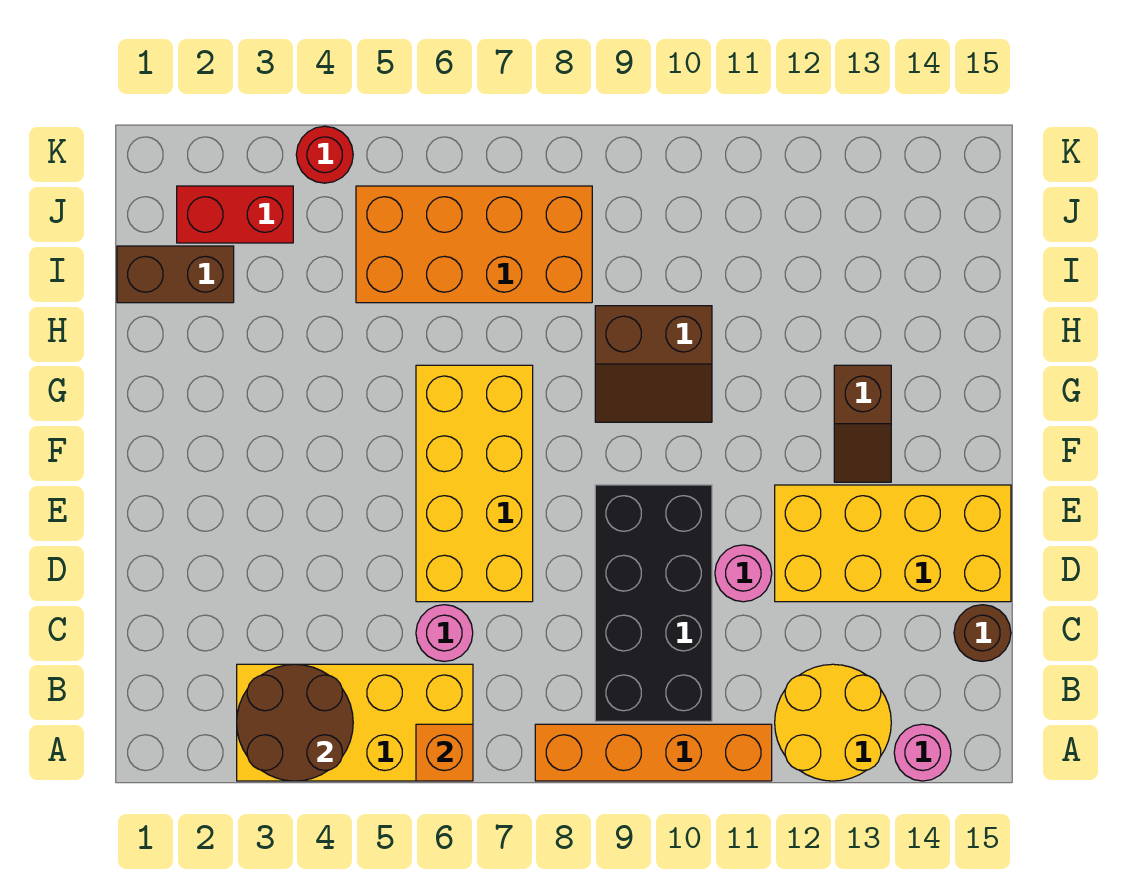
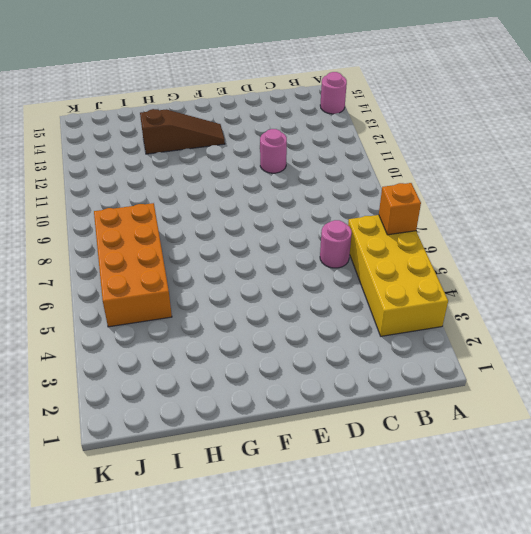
brown slope F13:H13 level 1 top H -> brown slope F13:G13 level 1 top G
none -> orange brick A8:A11 level 1
none -> yellow round brick A12:B13 level 1
none -> black brick B9:E10 level 1

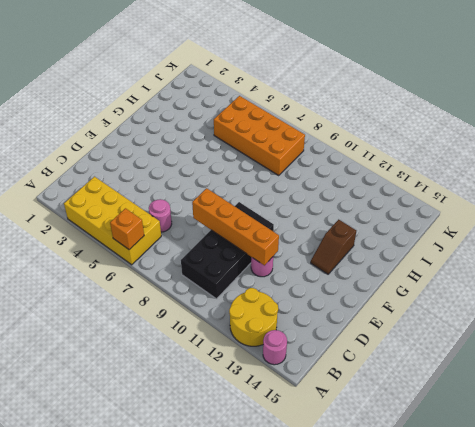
orange brick D8:D11 level 2 -> orange brick A8:A11 level 1
none -> brown round brick C15 level 1
none -> yellow brick D6:G7 level 1
none -> yellow brick D12:E15 level 1

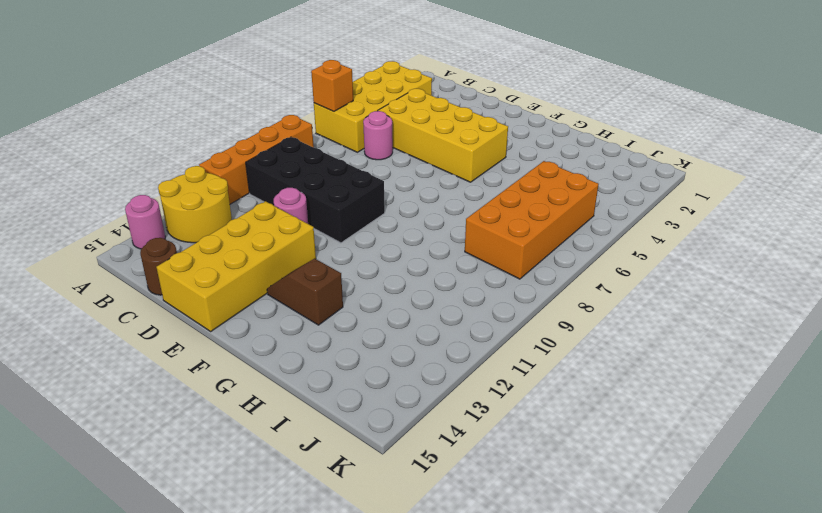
yellow brick C4:F5 level 1 -> yellow brick D6:G7 level 1
none -> brown slope G9:H10 level 1 top H
none -> brown brick I1:I2 level 1
none -> red brick J2:J3 level 1

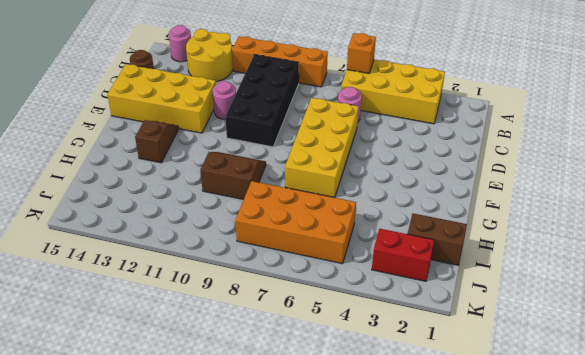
none -> red round brick K4 level 1
none -> brown round brick A3:B4 level 2

